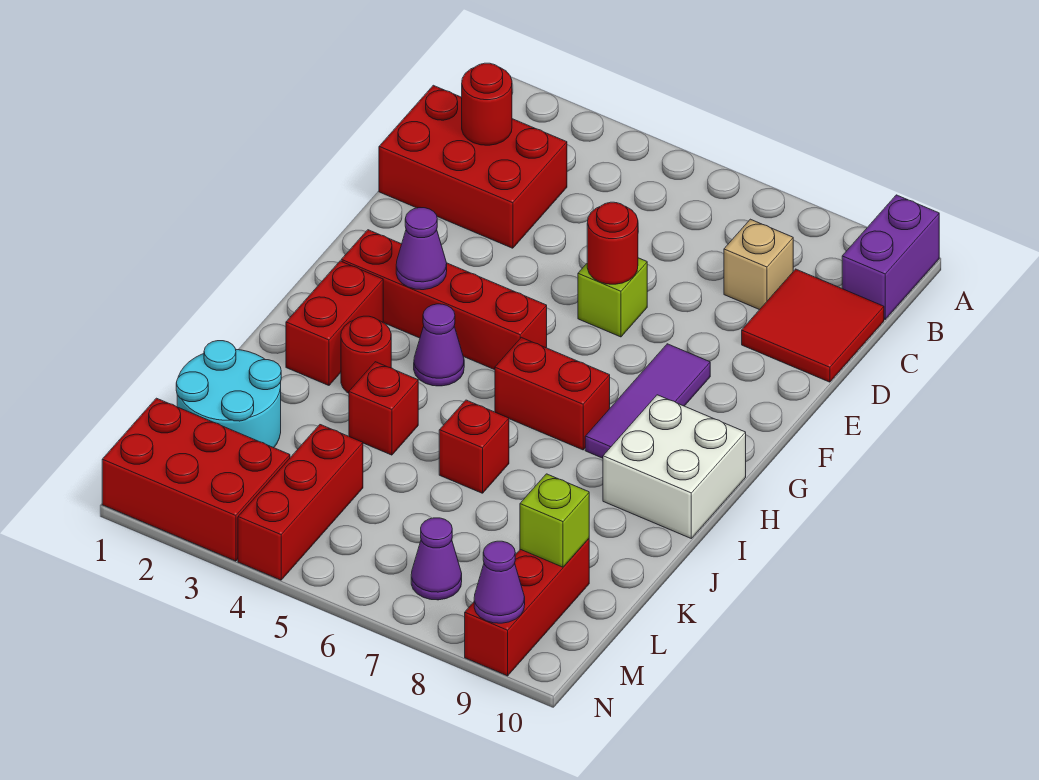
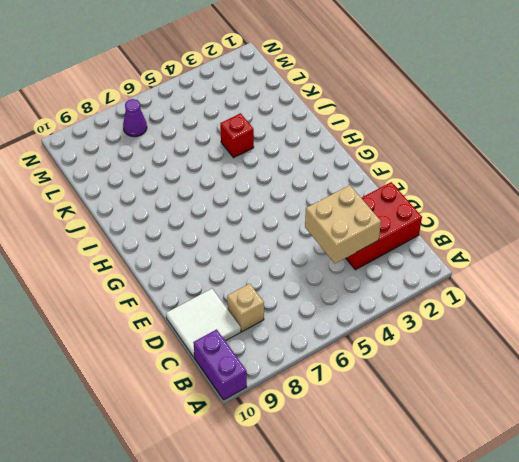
tan brick C3:D4 level 2 -> none
white tile C9:D10 level 1 -> red tile C9:D10 level 1
none -> lime brick E6 level 1
none -> purple tile F8:H8 level 1
none -> red brick G2:G5 level 1

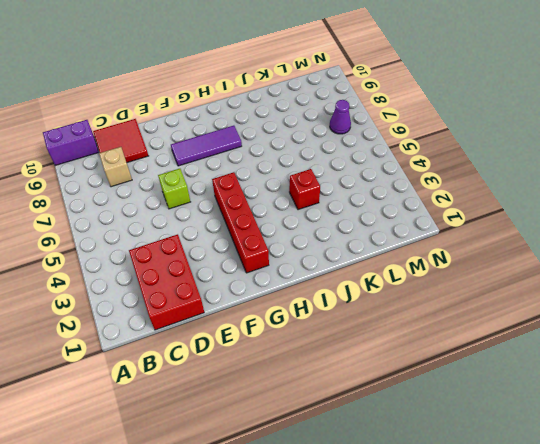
none -> red brick H2:I2 level 1
none -> purple cone H4 level 1
none -> red brick H6:H7 level 1

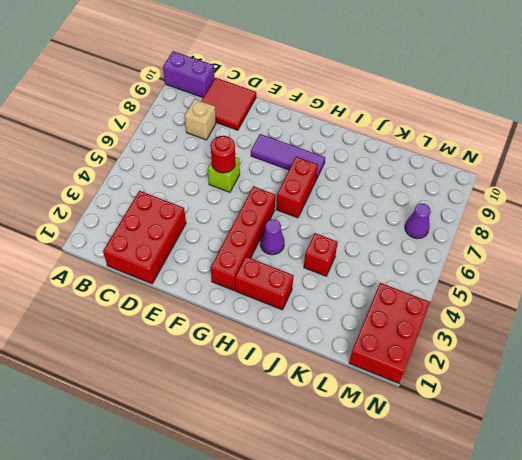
none -> white brick H9:I10 level 1
none -> red round brick I3 level 1
none -> red brick J6 level 1

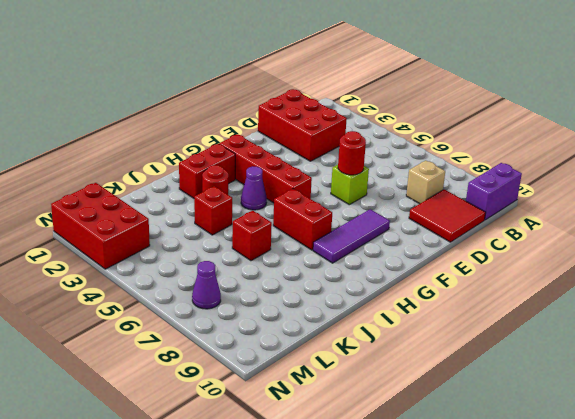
none -> white brick H9:I10 level 1
none -> cyan round brick K1:L2 level 1
none -> red brick L4:N4 level 1

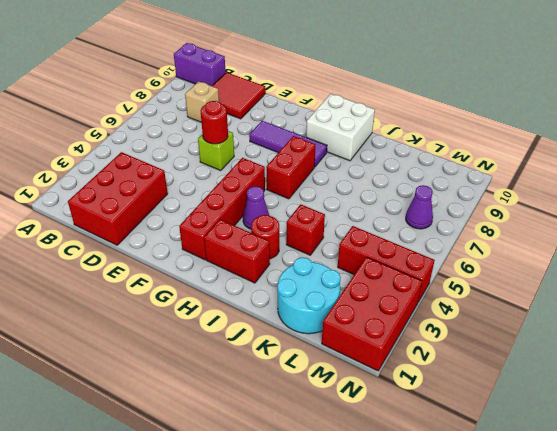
none -> red brick J6 level 1
none -> red brick L9:N9 level 1
none -> red round brick C2 level 2

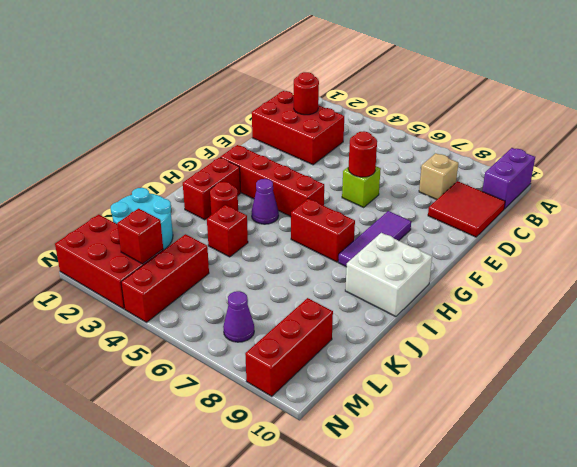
red brick M3 level 2 -> red brick J6 level 1
none -> purple cone G3 level 2
none -> lime brick L9 level 2
none -> purple cone N9 level 2

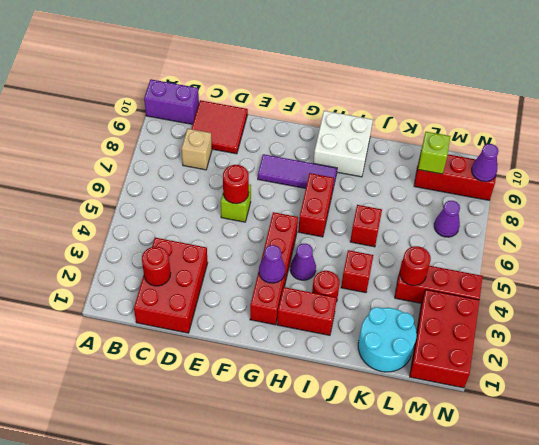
red round brick L4 level 2 -> none

